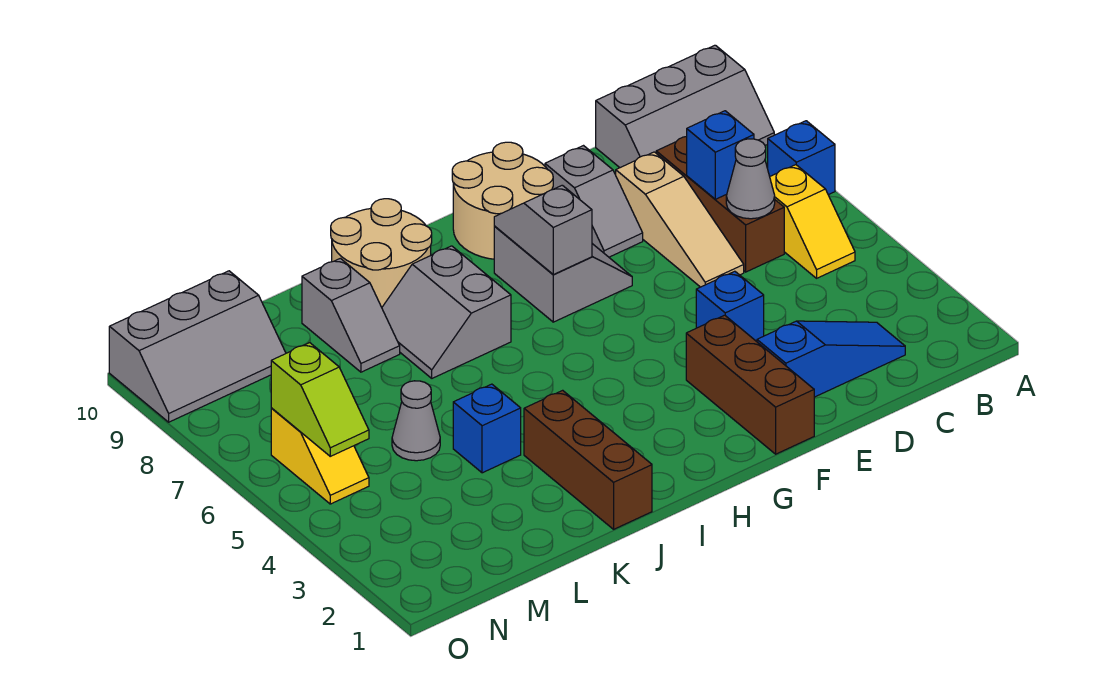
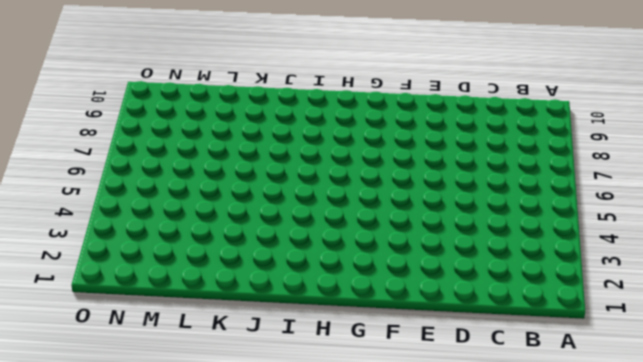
none -> blue brick A7 level 1
none -> grey slope A9:C10 level 1 top 10
none -> yellow slope B5:B6 level 1 top 6

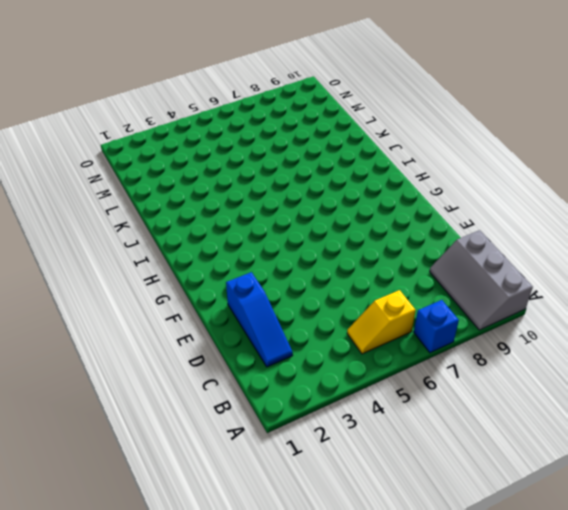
none -> brown brick C6:C8 level 1
none -> tan slope D6:D8 level 1 top 8
none -> blue brick E4 level 1

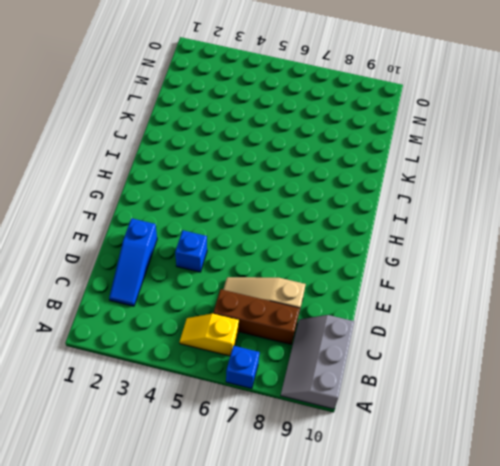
none -> grey slope E8:E9 level 1 top 9
none -> brown brick F1:F3 level 1
none -> grey slope F7:G8 level 1 top G

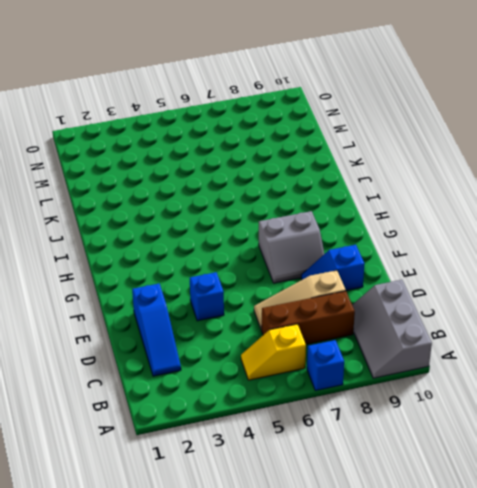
blue slope E8:E9 level 1 top 9 -> grey slope E8:E9 level 1 top 9
none -> brown brick F1:F3 level 1
none -> tan round brick F9:G10 level 1
none -> grey slope I7:J8 level 1 top I

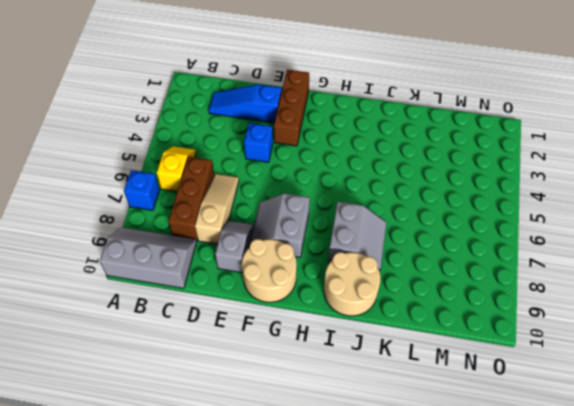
none -> brown brick J1:J3 level 1
none -> blue brick K4 level 1
none -> grey slope K8:K9 level 1 top 9

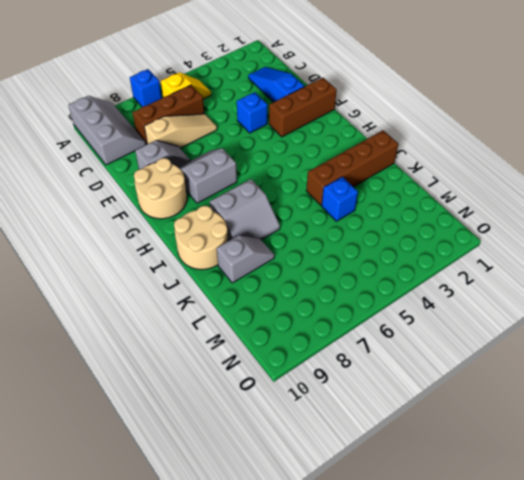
brown brick J1:J4 level 1 -> brown brick J1:J3 level 1
none -> grey cone L5 level 1
none -> grey slope M9:O10 level 1 top 10
none -> yellow slope N5:N6 level 1 top 6

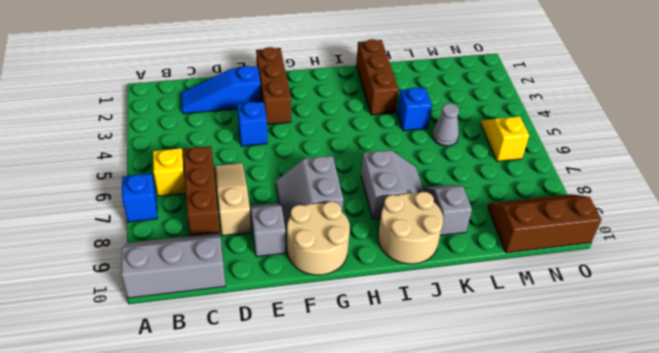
brown slope M9:O10 level 1 top 10 -> grey slope M9:O10 level 1 top 10
none -> grey cone C6 level 2
none -> blue brick C7 level 2
none -> grey slope G7:G8 level 2 top 7

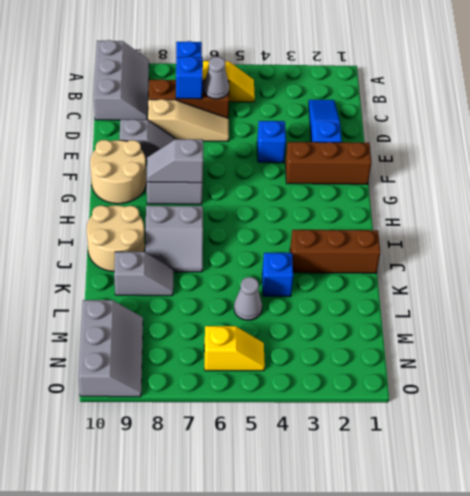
none -> lime slope N5:N6 level 2 top 6

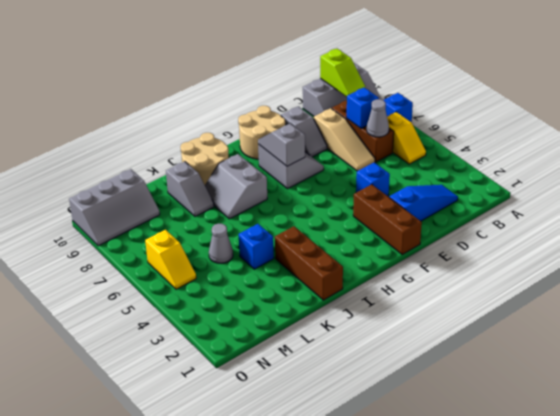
lime slope B9:B10 level 2 top 10 -> lime slope N5:N6 level 2 top 6

